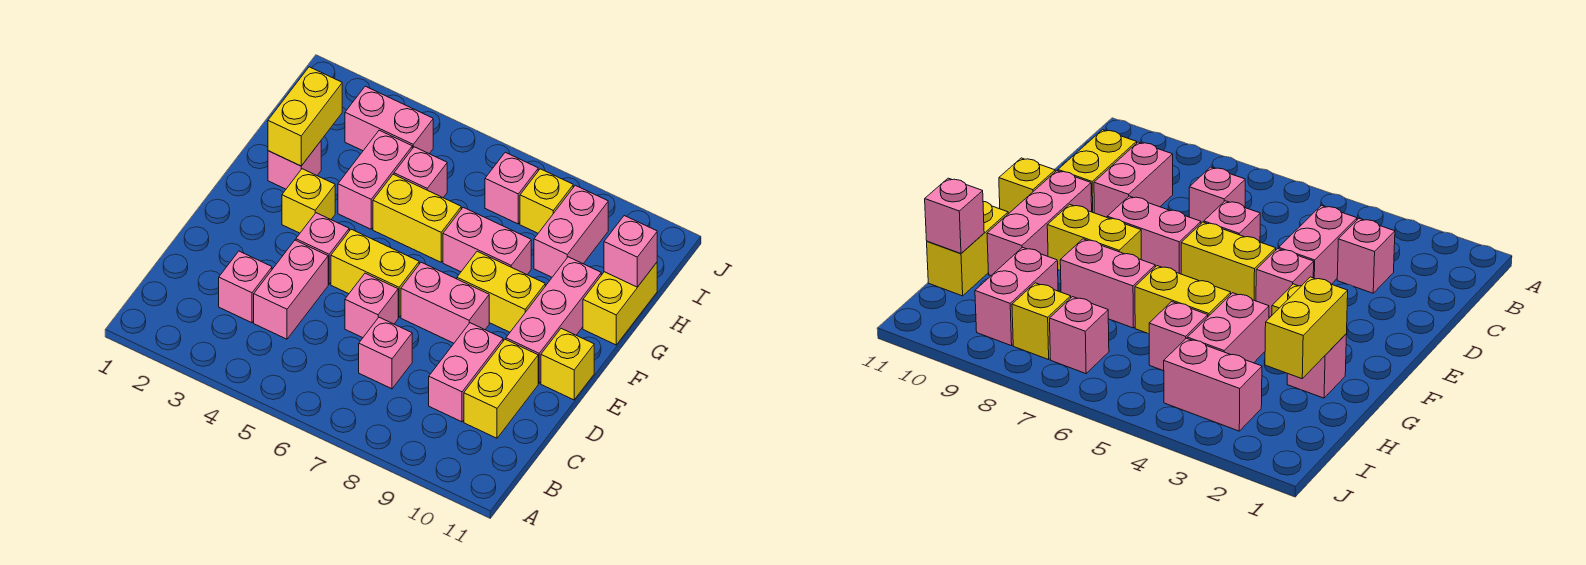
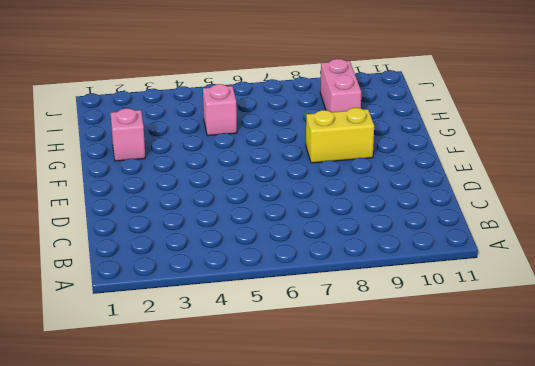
none -> pink brick C3 level 1
none -> pink brick C4:D4 level 1
none -> pink brick C7 level 1

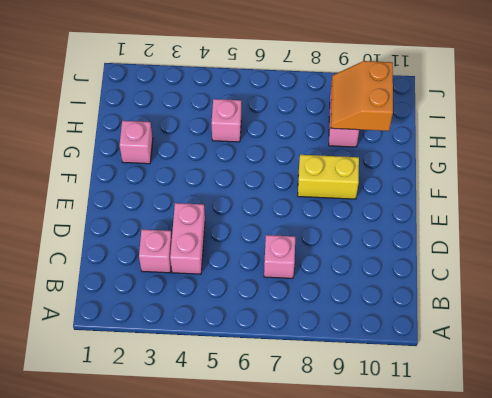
orange slope H9:I10 level 2 top 10 -> none
none -> pink brick C9:D9 level 1
none -> yellow brick C10:D10 level 1
none -> pink brick D6 level 1

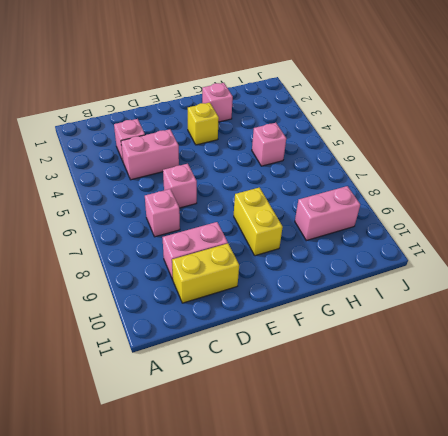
none -> pink brick E4 level 1
none -> yellow brick E5:E6 level 1
none -> pink brick E7:E8 level 1

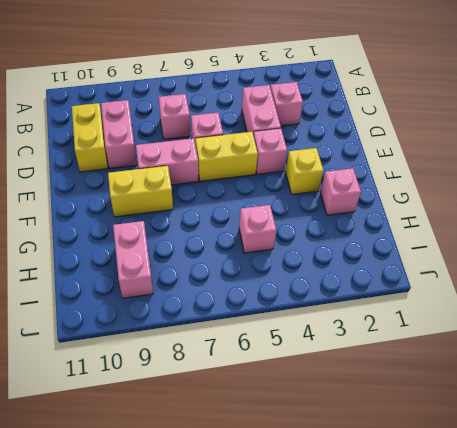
none -> pink brick E10:G10 level 1
none -> yellow brick E11 level 1
none -> pink brick G4:H4 level 1

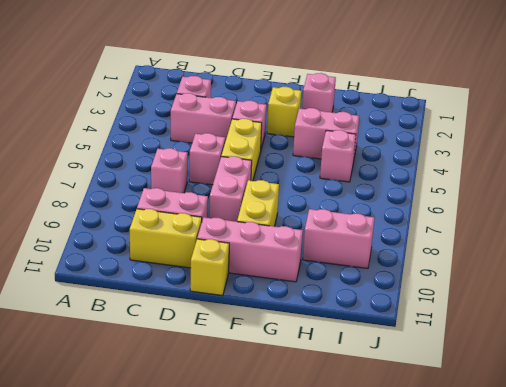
none -> yellow brick G5:G6 level 1
none -> pink brick G7:G8 level 1
none -> yellow brick G11:H11 level 1

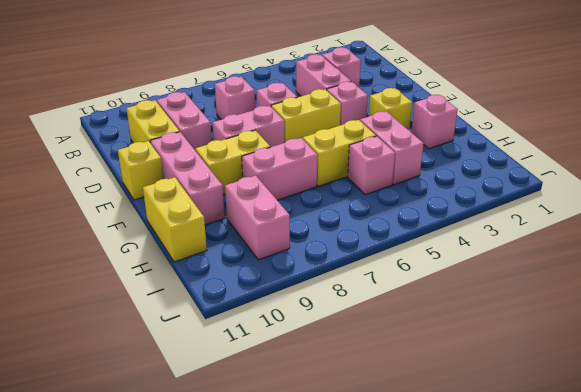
none -> pink brick I3:I4 level 1
none -> pink brick I7 level 1
none -> yellow brick I8 level 1

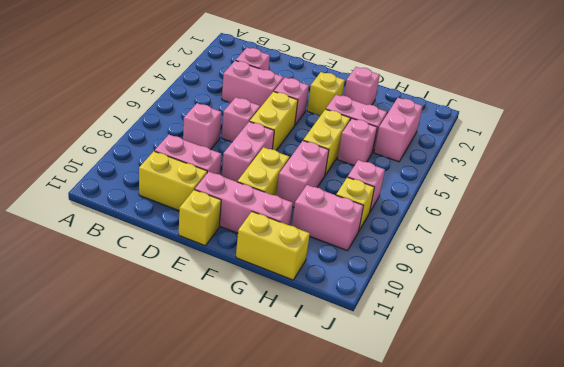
none -> yellow brick G2:H2 level 2
none -> pink brick H11 level 2

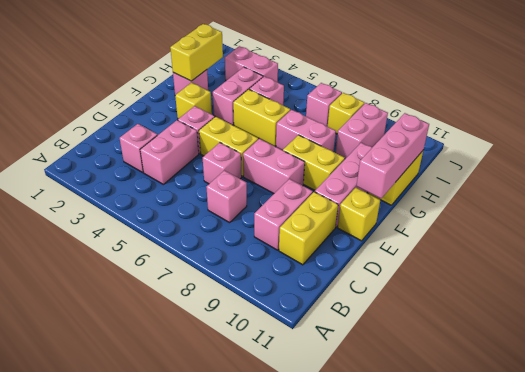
pink brick F11:H11 level 2 -> pink brick H11 level 2

